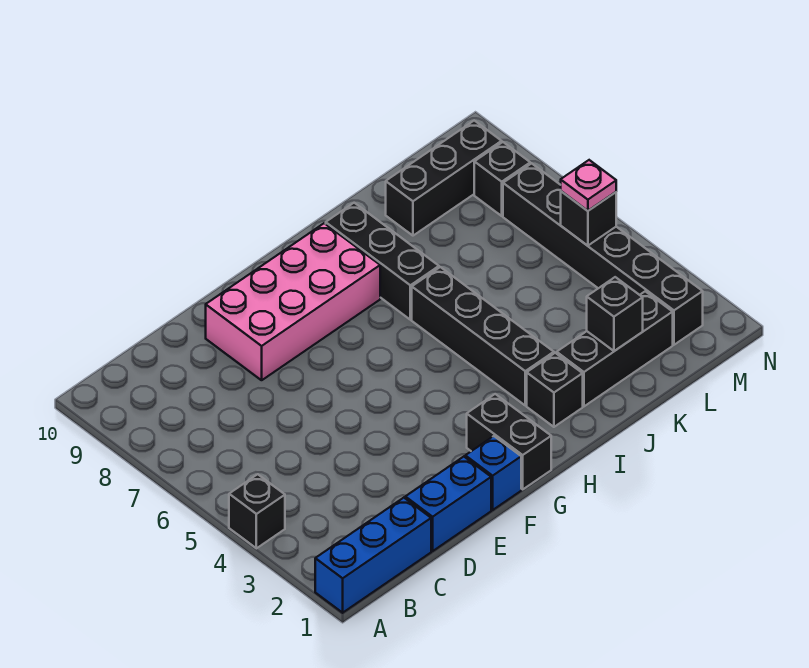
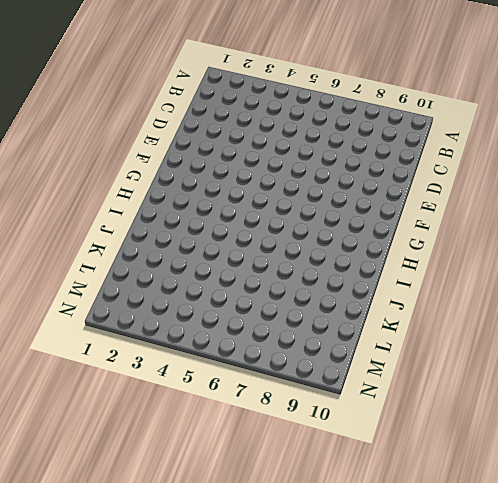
none -> blue brick A1:C1 level 1
none -> black brick A4 level 1
none -> blue brick D1:E1 level 1

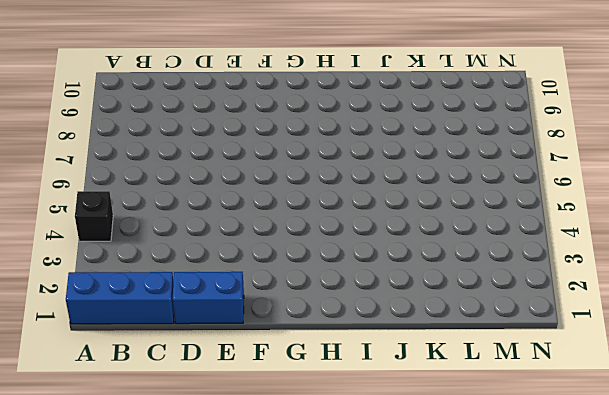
none -> pink brick E8:H9 level 1
none -> blue brick F1 level 1
none -> black brick G1:G2 level 1

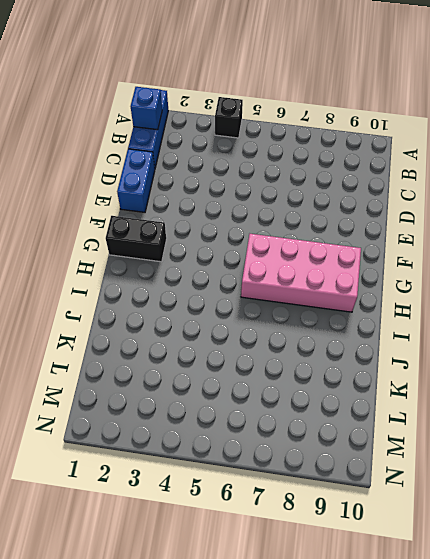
blue brick B1 level 2 -> blue brick F1 level 1
pink brick G6:H9 level 1 -> pink brick E8:H9 level 1
none -> black brick I2 level 1
none -> black brick I3:I6 level 1
none -> black brick I7:I9 level 1

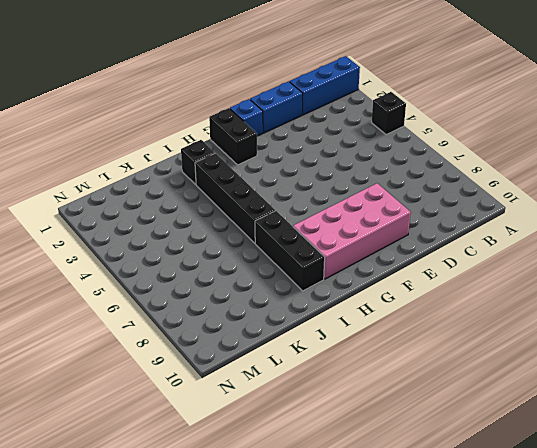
none -> black brick J2:L2 level 1
none -> black brick K9:M9 level 1
none -> black brick M2:M7 level 1

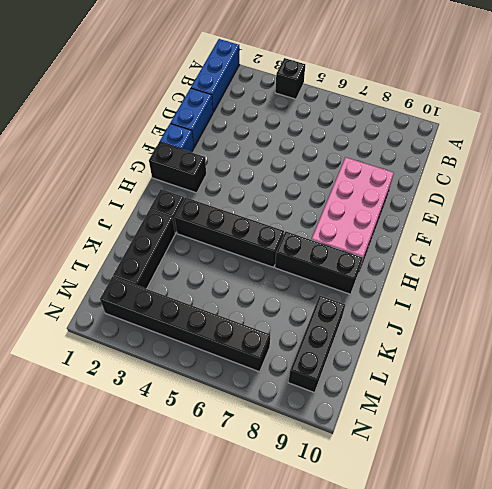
none -> black brick M8 level 1
none -> black brick K2 level 2
none -> black brick M5 level 2

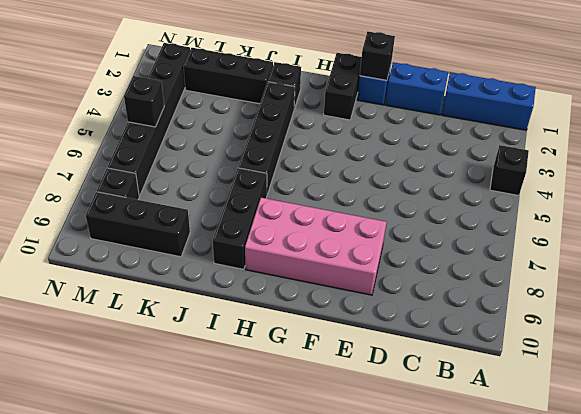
black brick F1 level 2 -> black brick K2 level 2
none -> pink plate M5 level 3

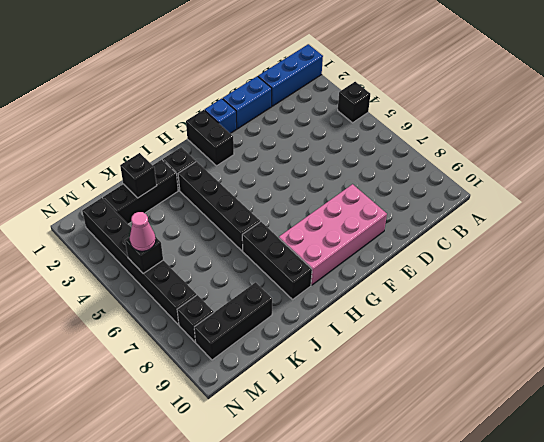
pink cone M5 level 3 -> pink plate M5 level 3

